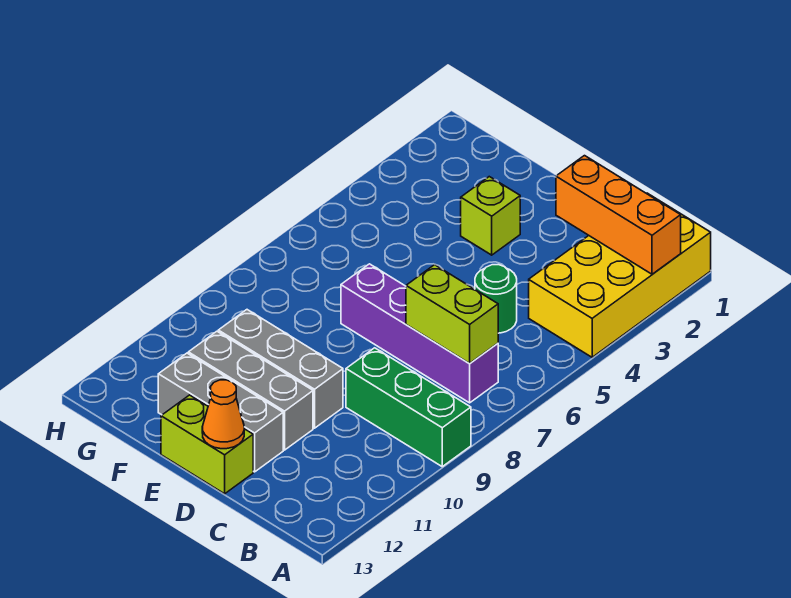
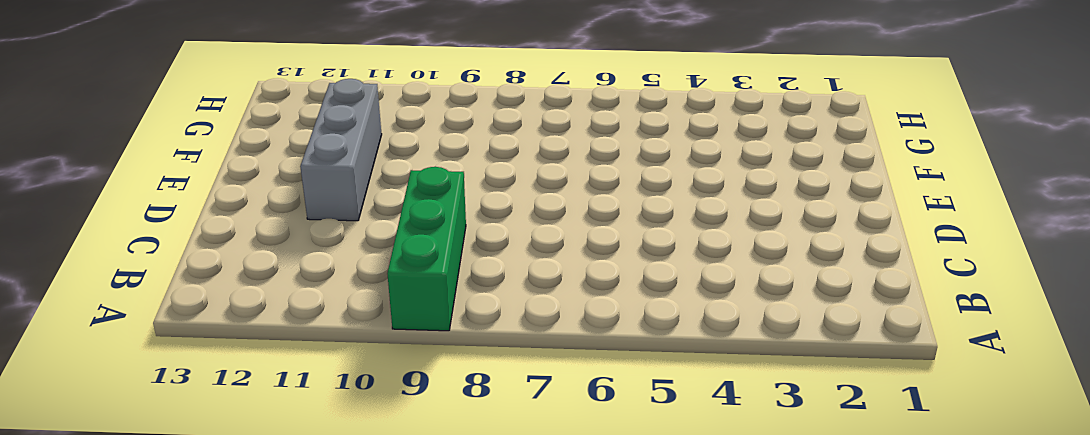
none -> yellow brick A1:B4 level 1
none -> purple brick B7:E7 level 1
none -> green round brick C5 level 1

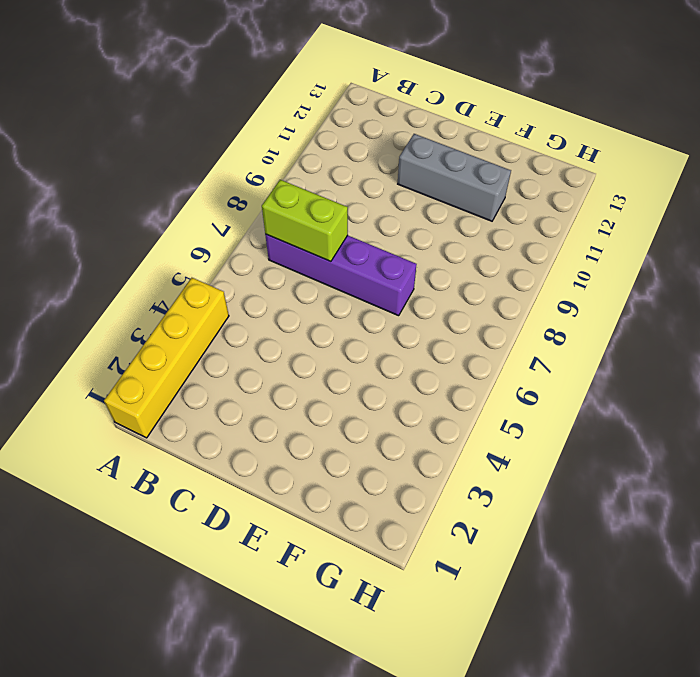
yellow brick A1:A4 level 1 -> yellow brick A1:B4 level 1
none -> green brick A9:C9 level 1
none -> green round brick C5 level 1
none -> grey brick D10:F10 level 1

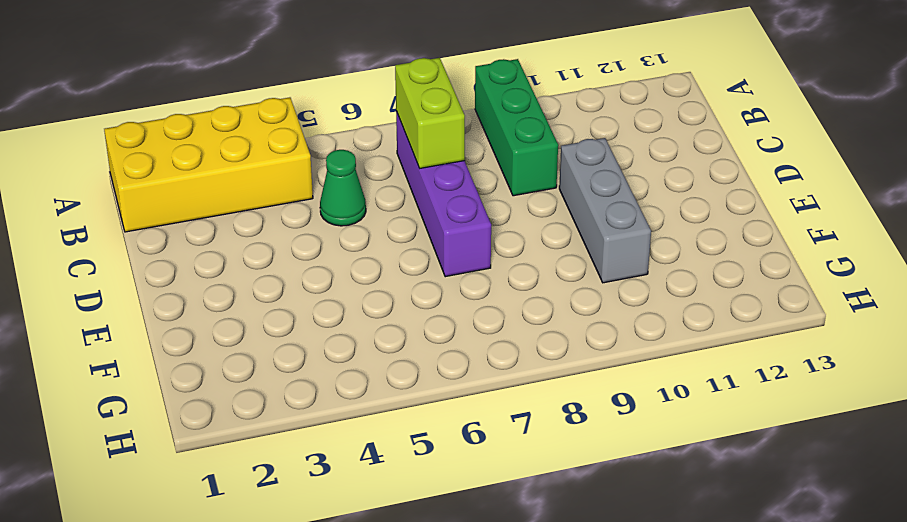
green cone C5 level 1 -> green round brick C5 level 1
none -> grey brick D11:F11 level 1
none -> grey brick D12:F12 level 1
none -> lime brick D13:E13 level 1

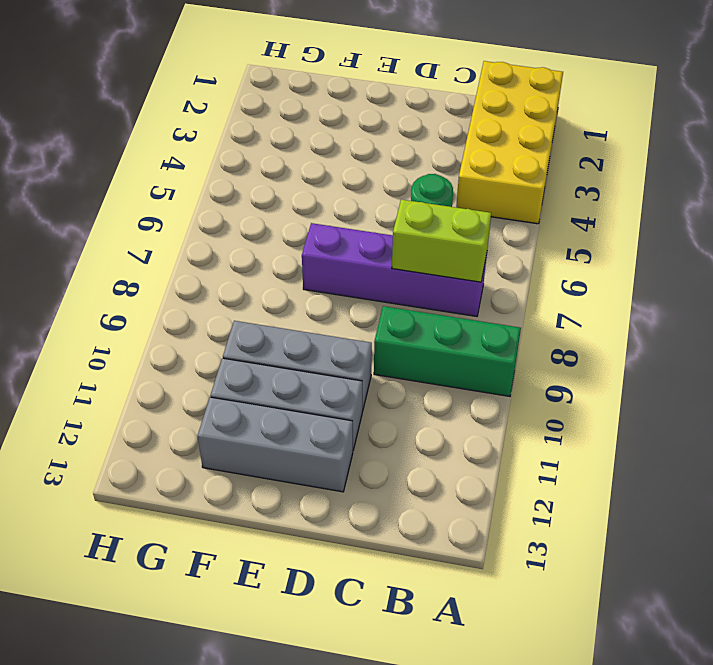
none -> lime brick D13:E13 level 1
none -> lime brick E3 level 1
none -> orange brick A2:C2 level 2

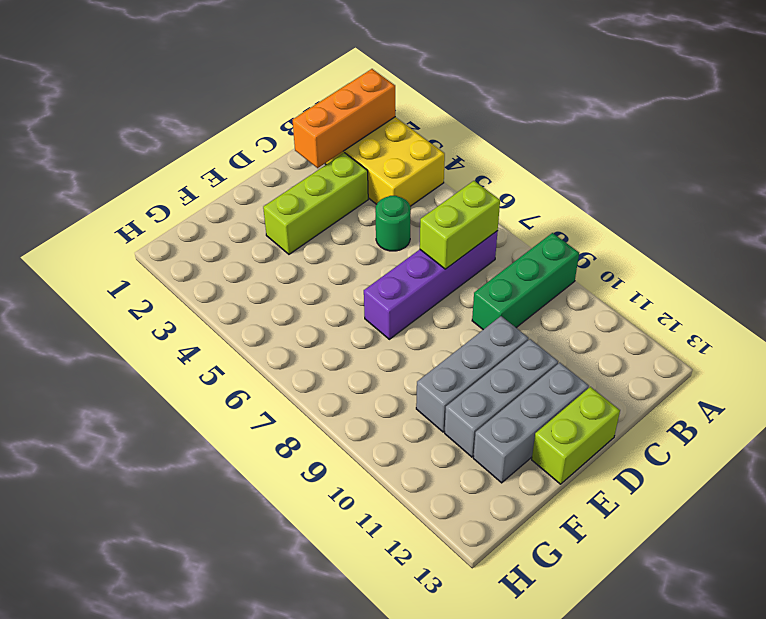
lime brick C3:E3 level 1 -> lime brick E3 level 1
none -> orange cone D13 level 2

